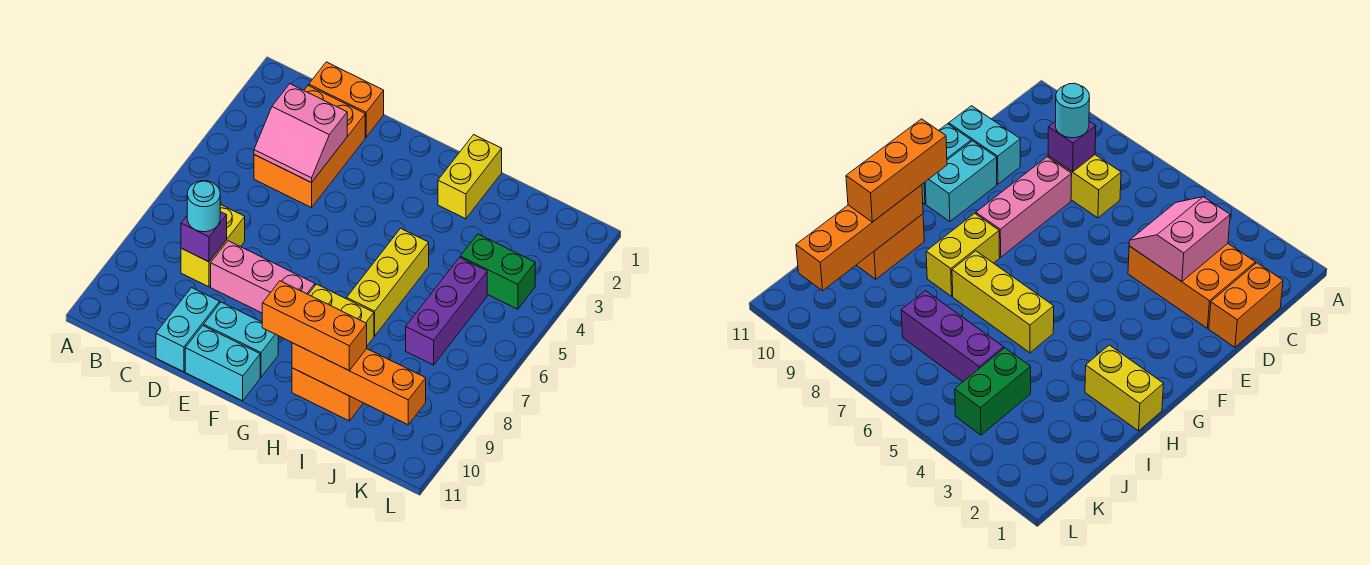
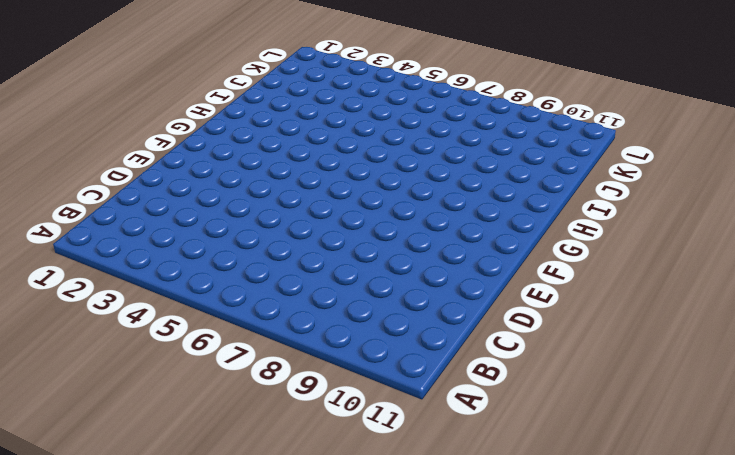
none -> orange brick C1:D1 level 1
none -> orange brick C2:D4 level 1
none -> yellow brick C7:C8 level 1

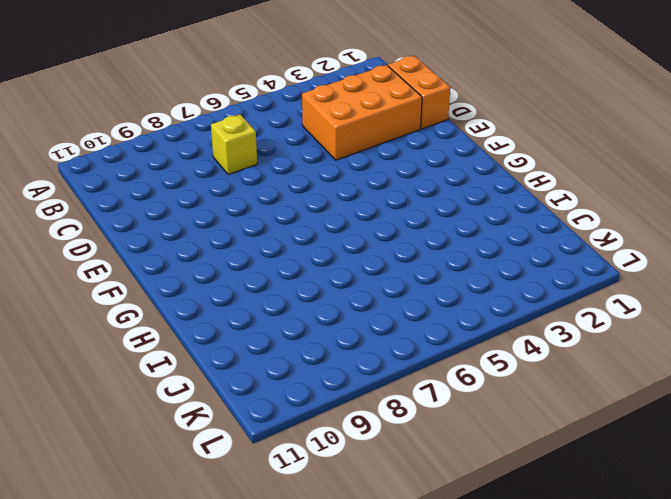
yellow brick C7 level 1 -> yellow brick C7:C8 level 1
none -> pink brick D8:F8 level 1
none -> cyan brick D10:D11 level 1
none -> cyan brick E10:F10 level 1

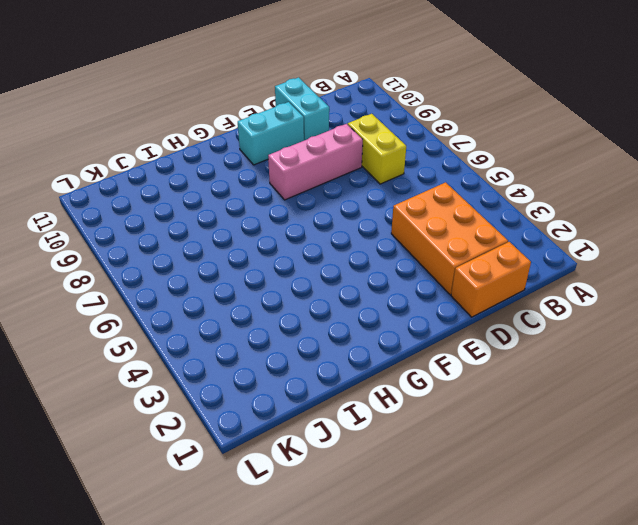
none -> cyan brick E11:F11 level 1
none -> yellow brick G8:H8 level 1
none -> yellow brick H1:H2 level 1

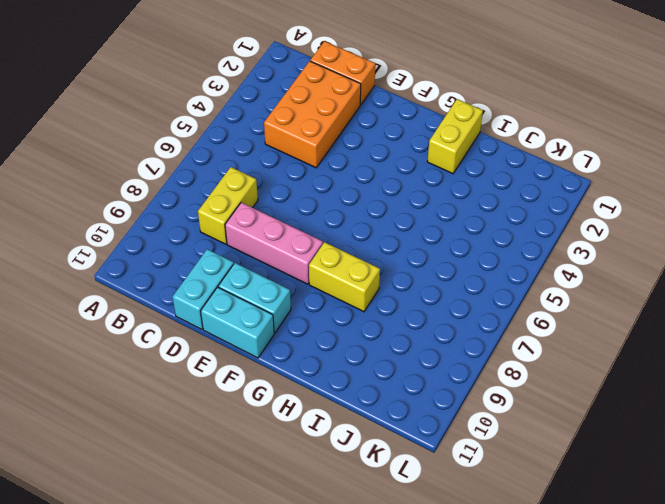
none -> yellow brick H5:H7 level 1
none -> orange brick H10:I10 level 1
none -> green brick J4:K4 level 1

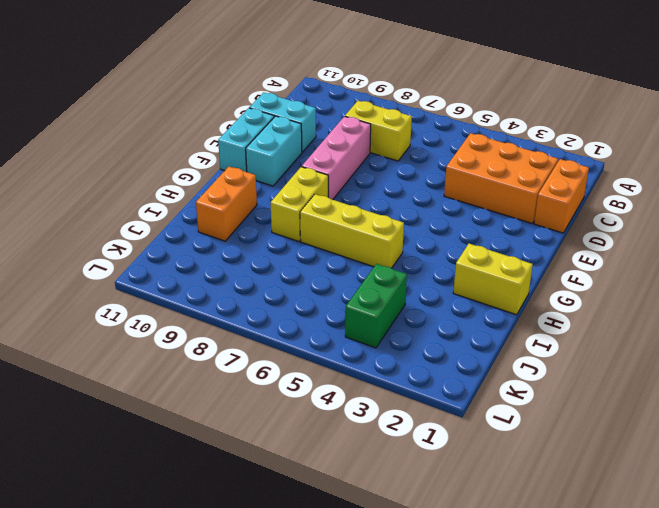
none -> purple brick J5:J7 level 1
none -> pink slope C3:D4 level 2 top 3
none -> purple brick C8 level 2

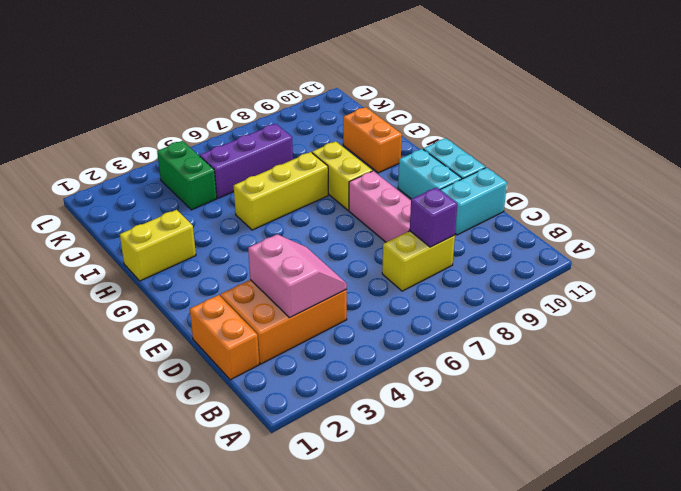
none -> orange brick H10:K10 level 2
none -> cyan round brick C8 level 3
none -> orange brick G10:I10 level 3

